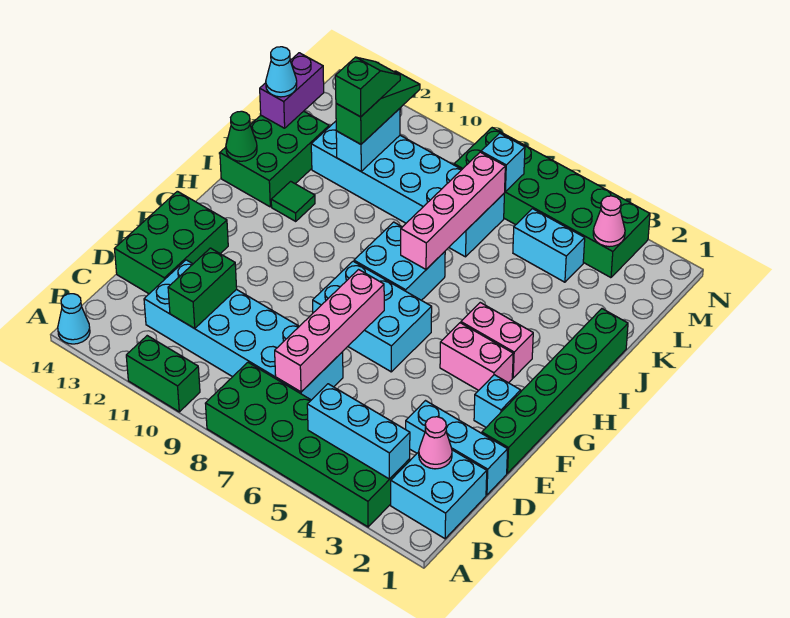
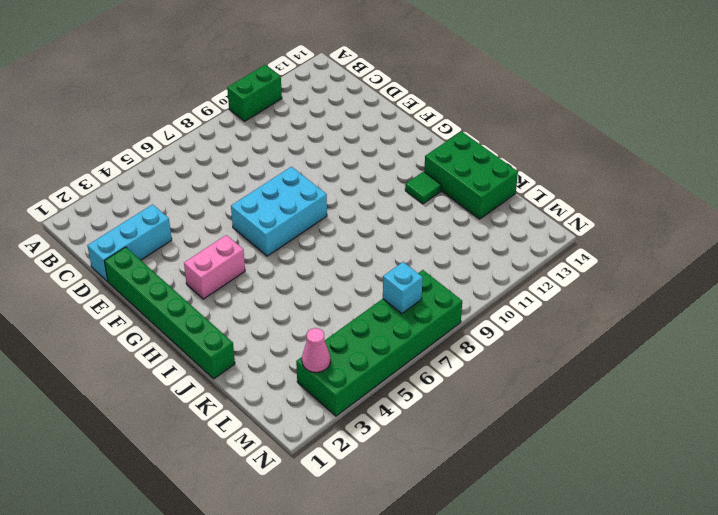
none -> green brick A3:B8 level 1
none -> cyan cone A14 level 1
none -> cyan brick B1:C2 level 1
none -> cyan brick C7:D12 level 1

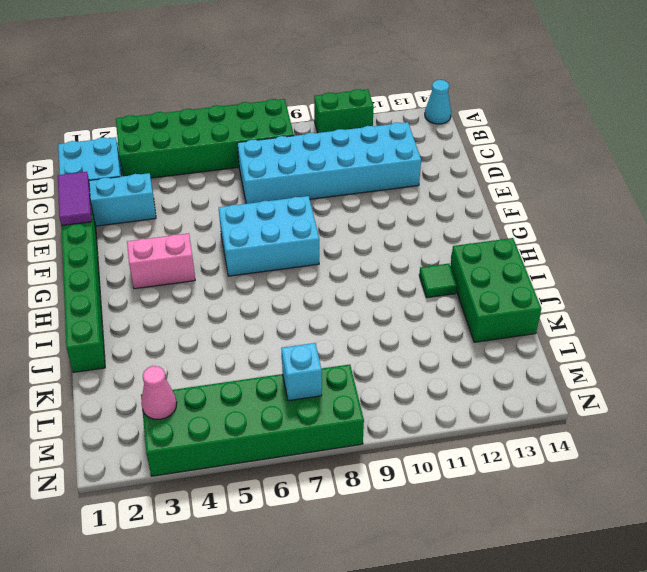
purple tile D1:E1 level 2 -> none
none -> green brick D13:F14 level 1
none -> cyan brick F2 level 1
none -> pink brick H3:H4 level 1
none -> cyan brick H7:I8 level 1

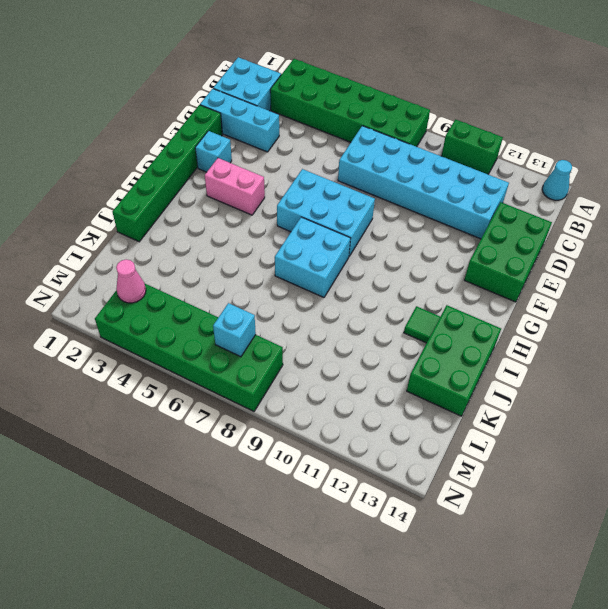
none -> pink brick H3:H4 level 1
none -> cyan brick K7:L12 level 1
none -> cyan brick L4:L5 level 1
none -> cyan brick B3:B5 level 2

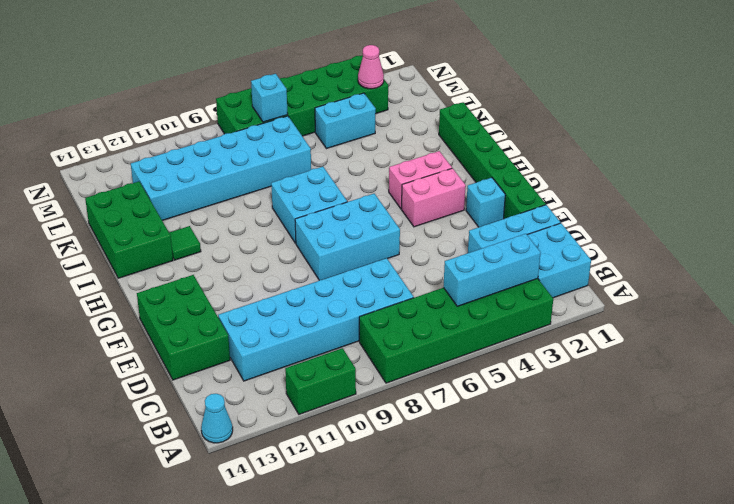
none -> pink cone C2 level 2
none -> pink brick C7:F7 level 2
none -> green brick C11:D11 level 2
none -> pink brick I7:L7 level 2

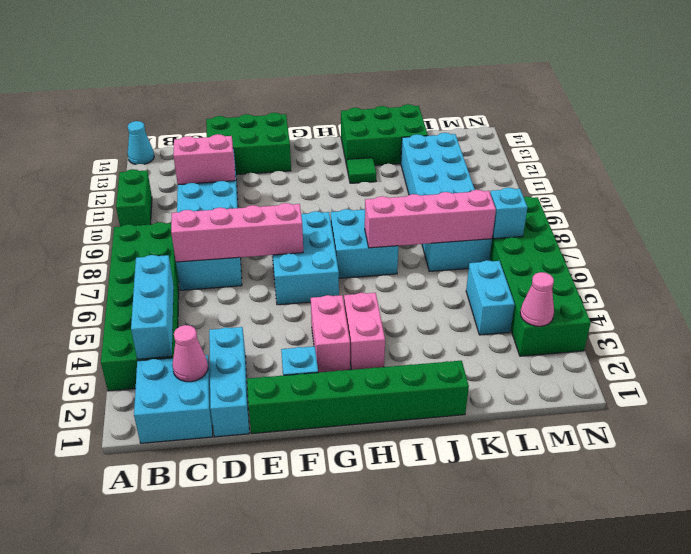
pink brick C11:D11 level 2 -> green brick C11:D11 level 2
none -> green cone I14 level 2
none -> cyan brick K11:L11 level 2
none -> purple brick K14:L14 level 2
none -> green slope K11:M11 level 3 top K

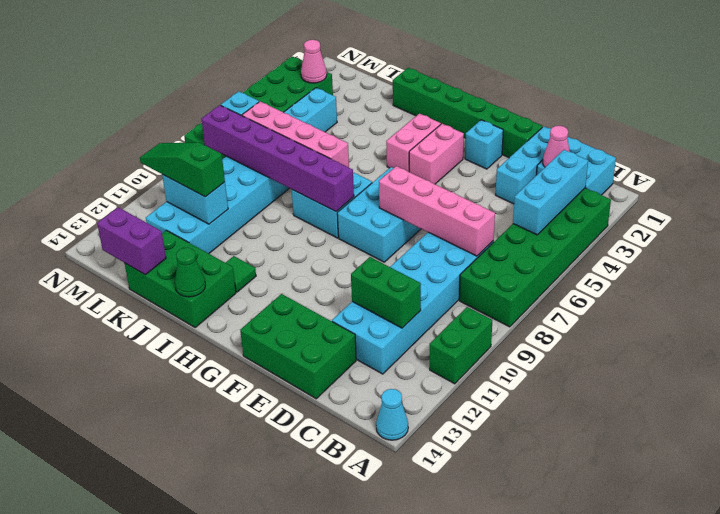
purple brick H8:M8 level 2 -> none
none -> cyan cone K14 level 3
none -> green slope K11:L11 level 4 top K

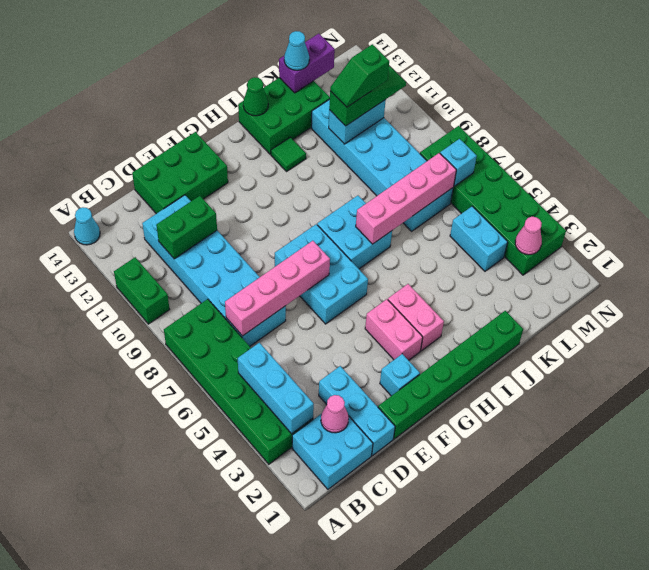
green slope K11:L11 level 4 top L -> green slope K11:L11 level 4 top K

